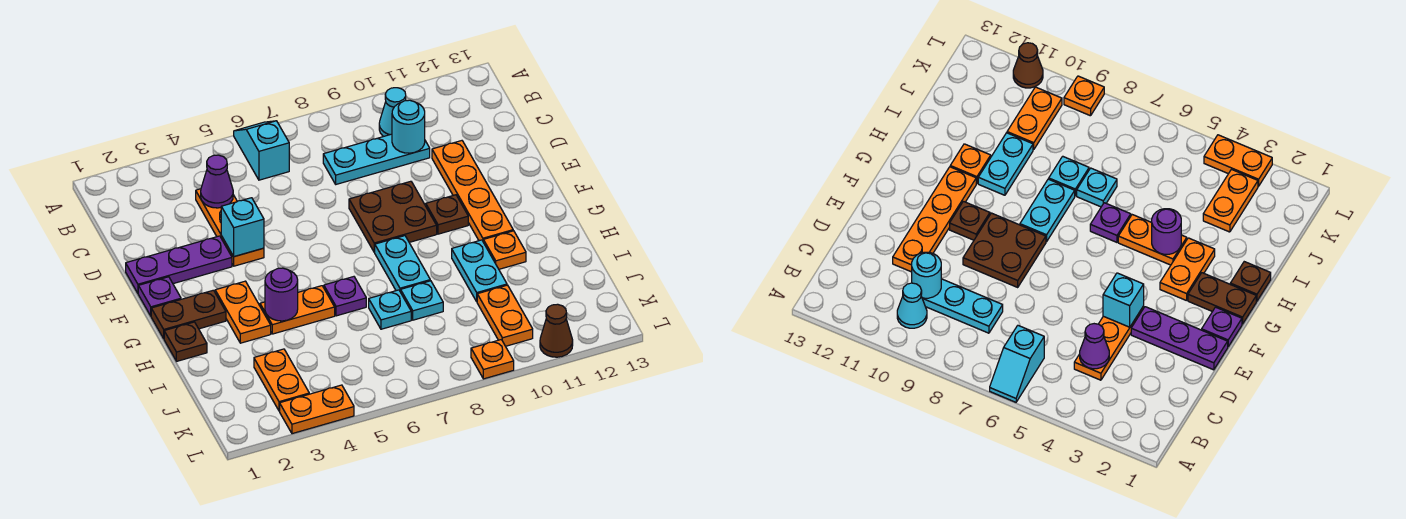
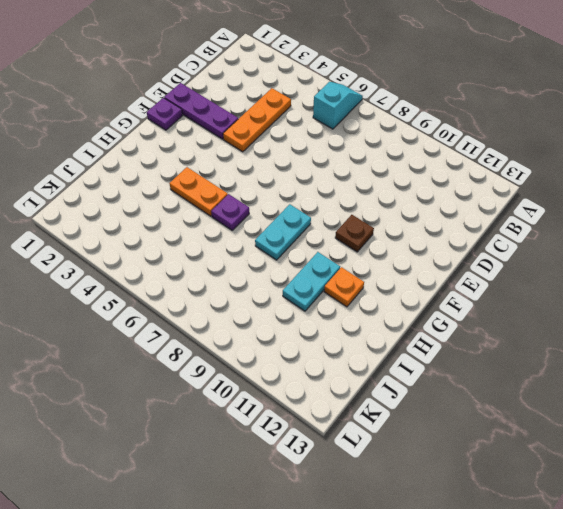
none -> cyan cone B10 level 1
none -> cyan plate C8:C10 level 1
none -> orange plate D11:G11 level 1

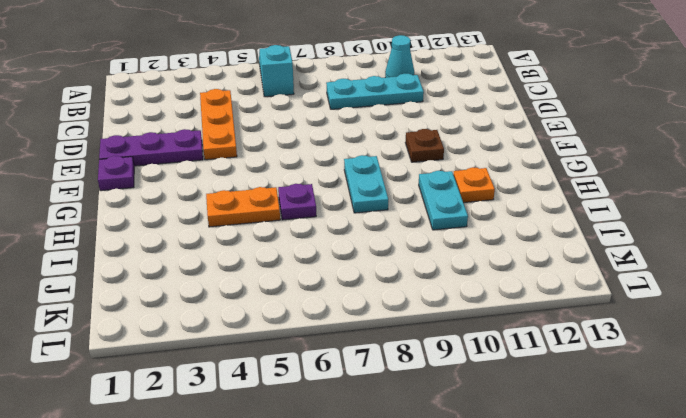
none -> orange plate D11:G11 level 1
none -> brown plate E8:F9 level 1
none -> brown plate G1:G2 level 1

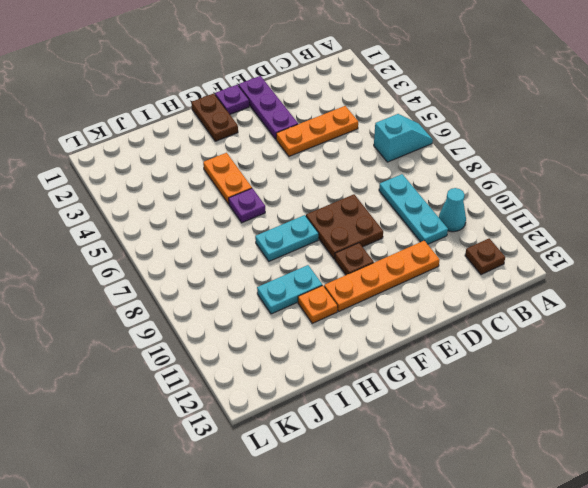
brown plate B12 level 1 -> brown plate H1 level 1
none -> orange plate G3:H3 level 1
none -> cyan plate I7 level 1
none -> cyan plate I8 level 1

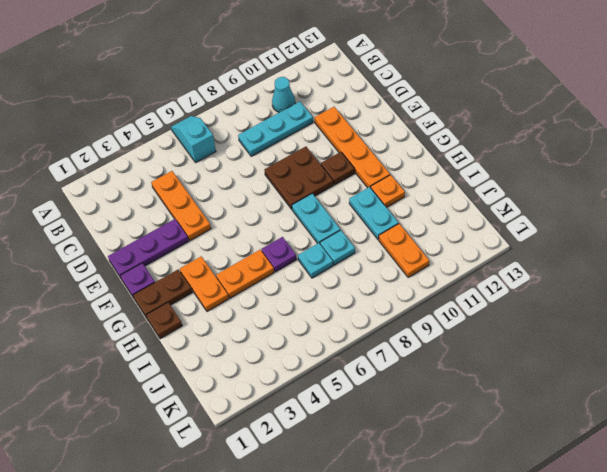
none -> orange plate J3:K3 level 1
none -> orange plate L3:L4 level 1
none -> orange plate L9 level 1

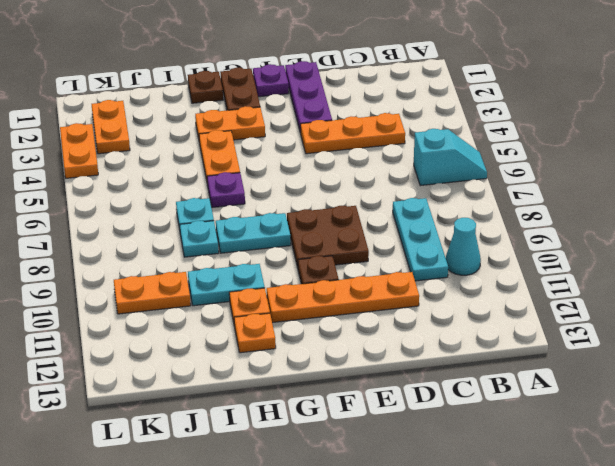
orange plate H12 level 1 -> orange plate L9 level 1
orange plate K2:K3 level 1 -> orange plate J3:K3 level 1
none -> brown cone L11 level 1
none -> purple cone C4 level 2
none -> cyan round brick C10 level 2

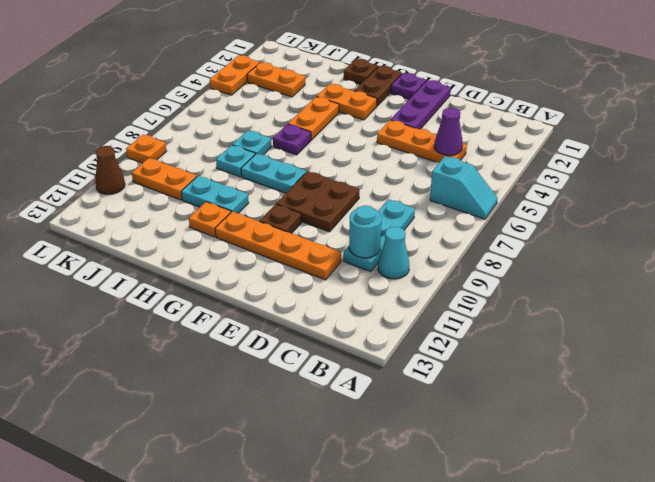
none -> cyan brick E4 level 2
none -> purple round brick H4 level 2

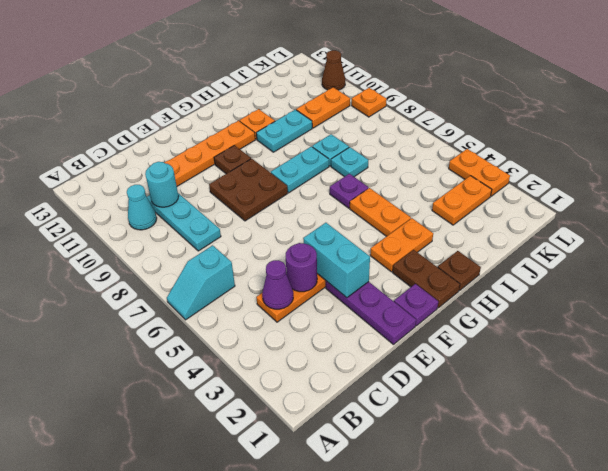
purple round brick D4 level 2 -> purple round brick H4 level 2
cyan brick E3:E4 level 2 -> cyan brick E4 level 2

